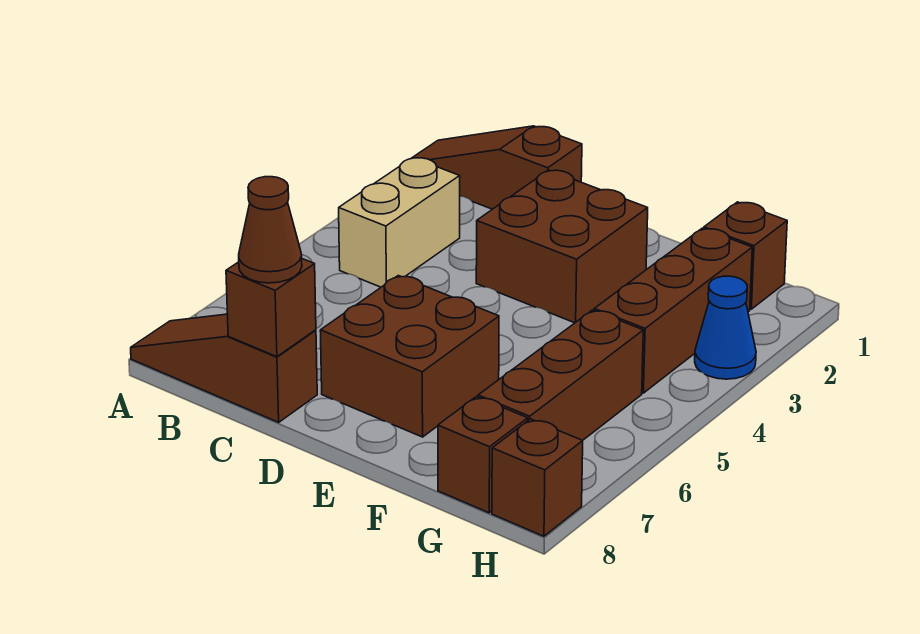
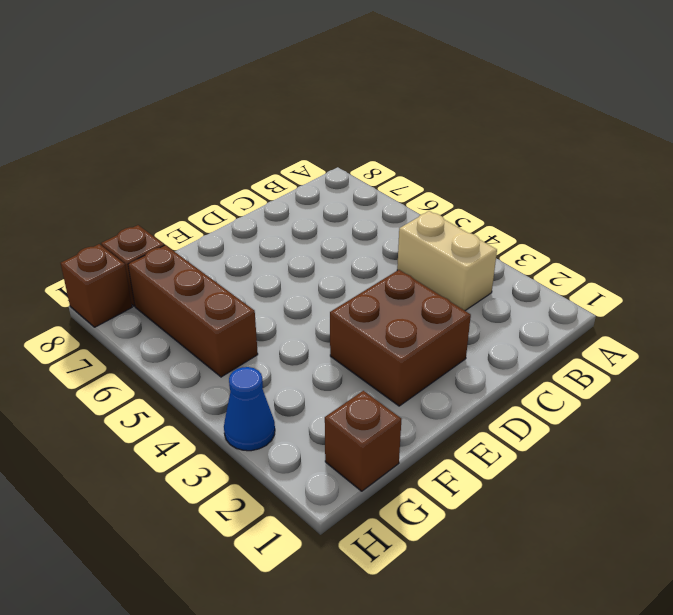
none -> brown slope A1:C1 level 1 top C
none -> brown slope A8:C8 level 1 top C
none -> brown brick D6:E7 level 1

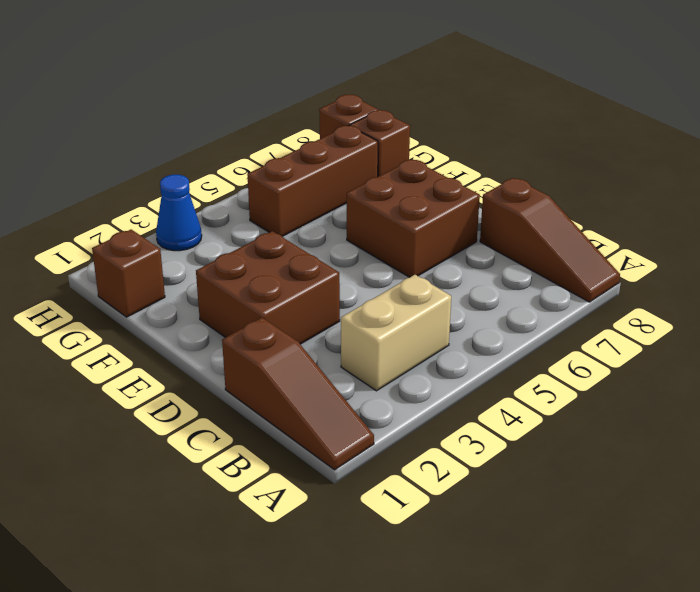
none -> brown brick G2:G4 level 1
none -> brown brick C8 level 2
none -> brown cone C8 level 3

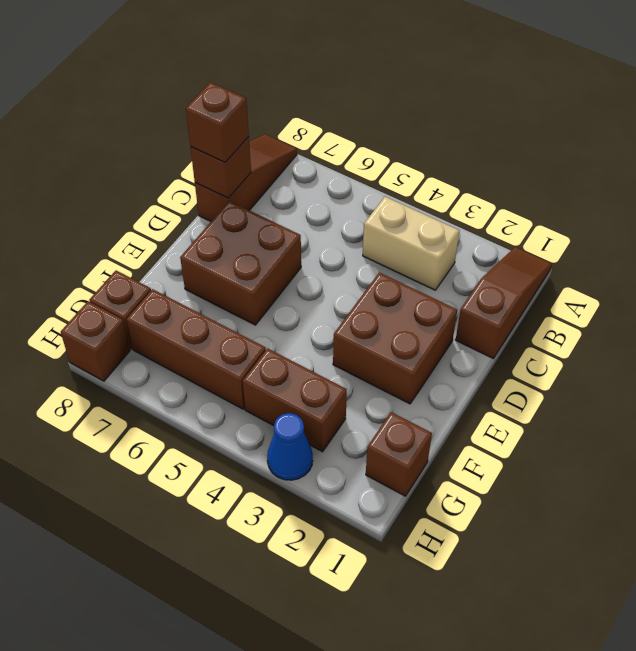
brown brick C8 level 3 -> brown cone C8 level 3
brown brick G3:G4 level 1 -> brown brick G2:G4 level 1

